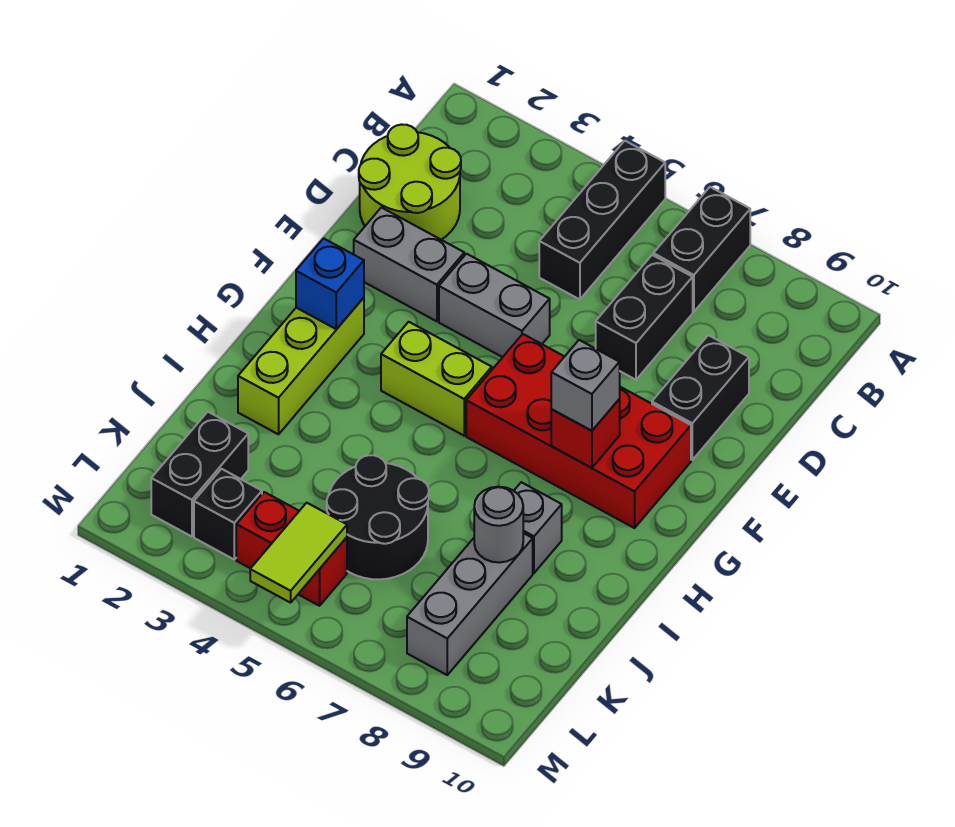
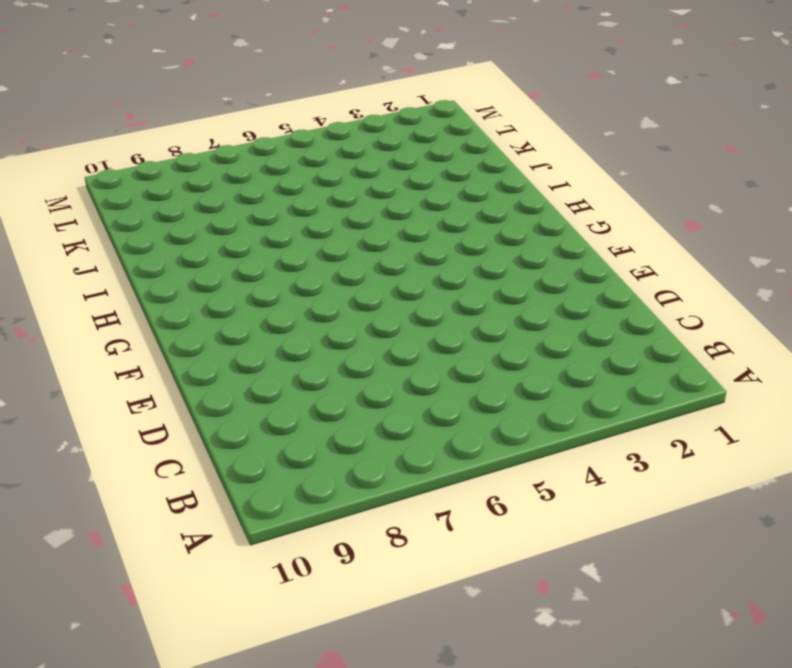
none -> black brick A5:C5 level 1
none -> black brick A7:B7 level 1
none -> lime round brick C1:D2 level 1

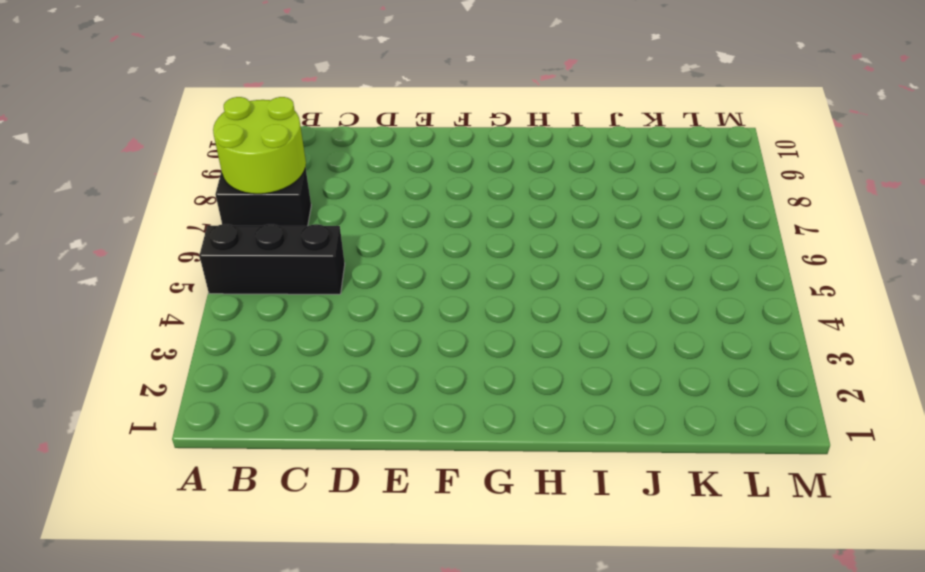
lime round brick A7:B8 level 2 -> lime round brick C1:D2 level 1
none -> black brick C7:D7 level 1
none -> black brick D9:E9 level 1
none -> grey brick E2:E3 level 1

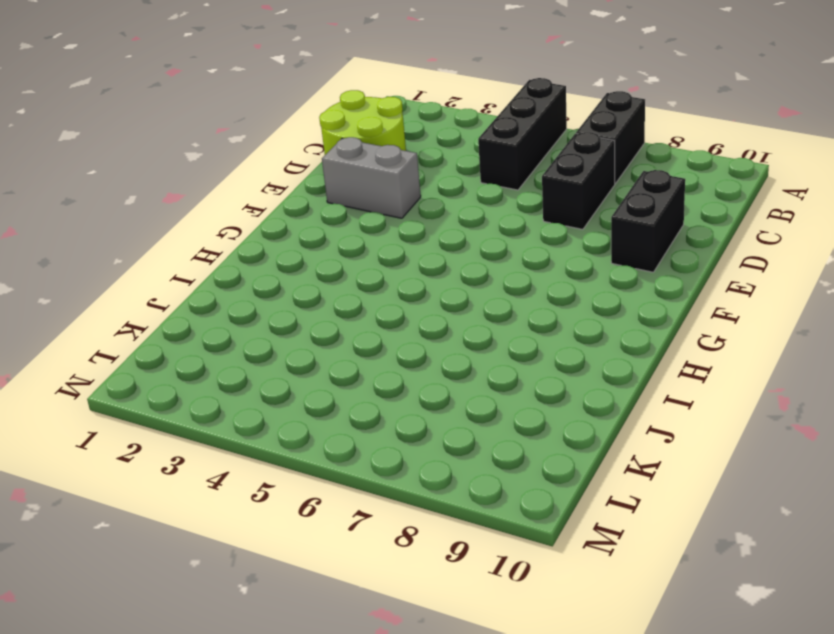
none -> grey brick E4:E5 level 1
none -> red brick F6:G9 level 1
none -> lime brick G2:I2 level 1

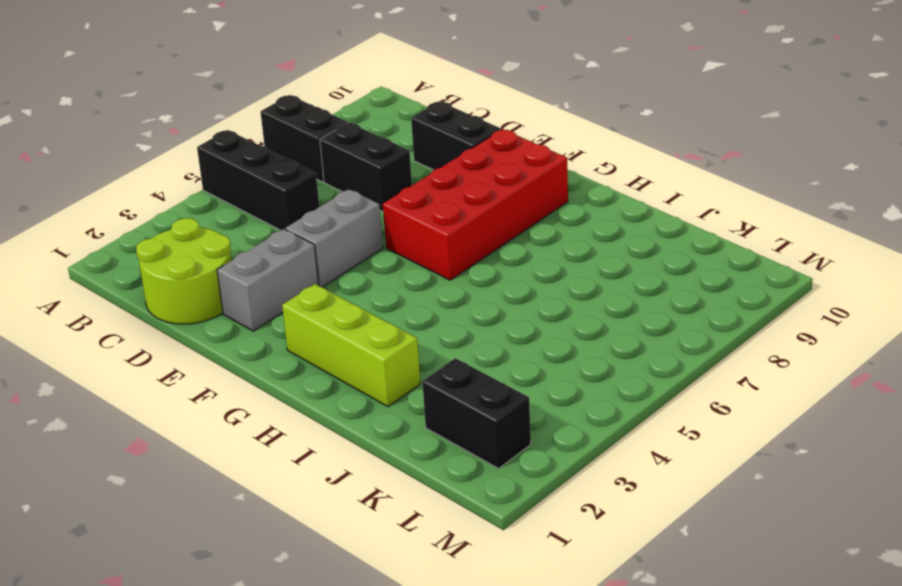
none -> lime brick G4:G5 level 1
none -> grey brick I8 level 1
none -> black round brick J5:K6 level 1

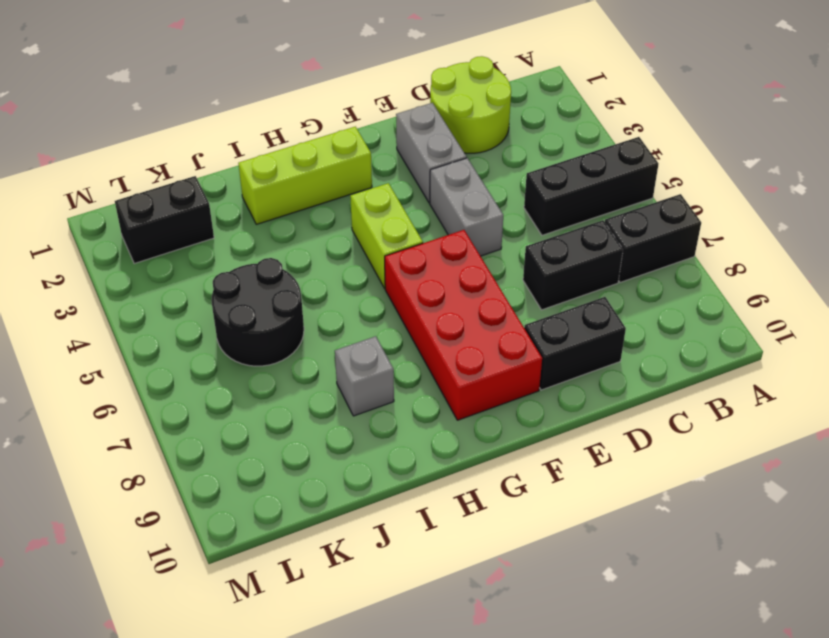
none -> grey brick J8:L8 level 1
none -> black brick L3 level 1
none -> red brick L4:L5 level 1

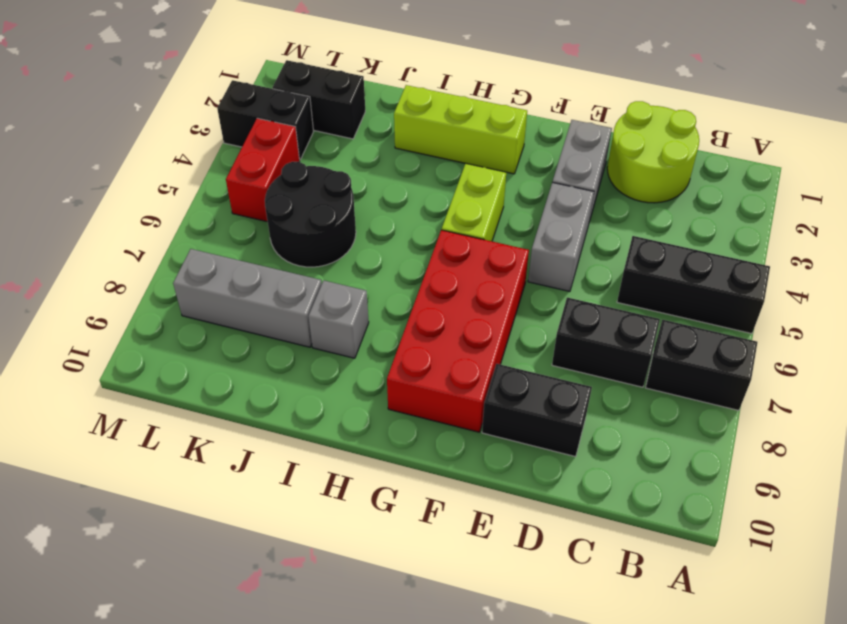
black brick L3:M3 level 1 -> black brick L3 level 1
none -> blue brick G2 level 2
none -> red brick G8 level 2
none -> grey round brick J8 level 2

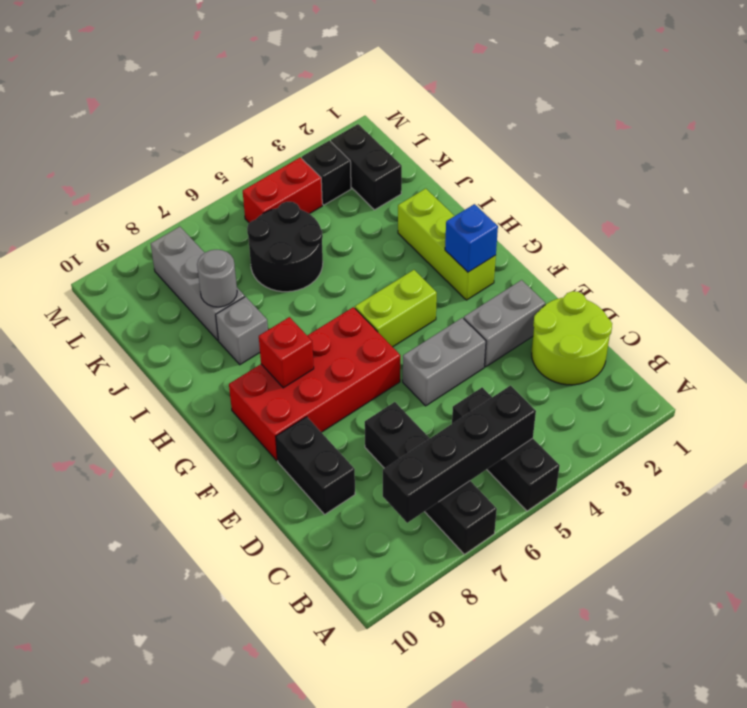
black brick B5:B8 level 2 -> none
none -> lime tile L5:M5 level 2
none -> grey brick G8 level 3

